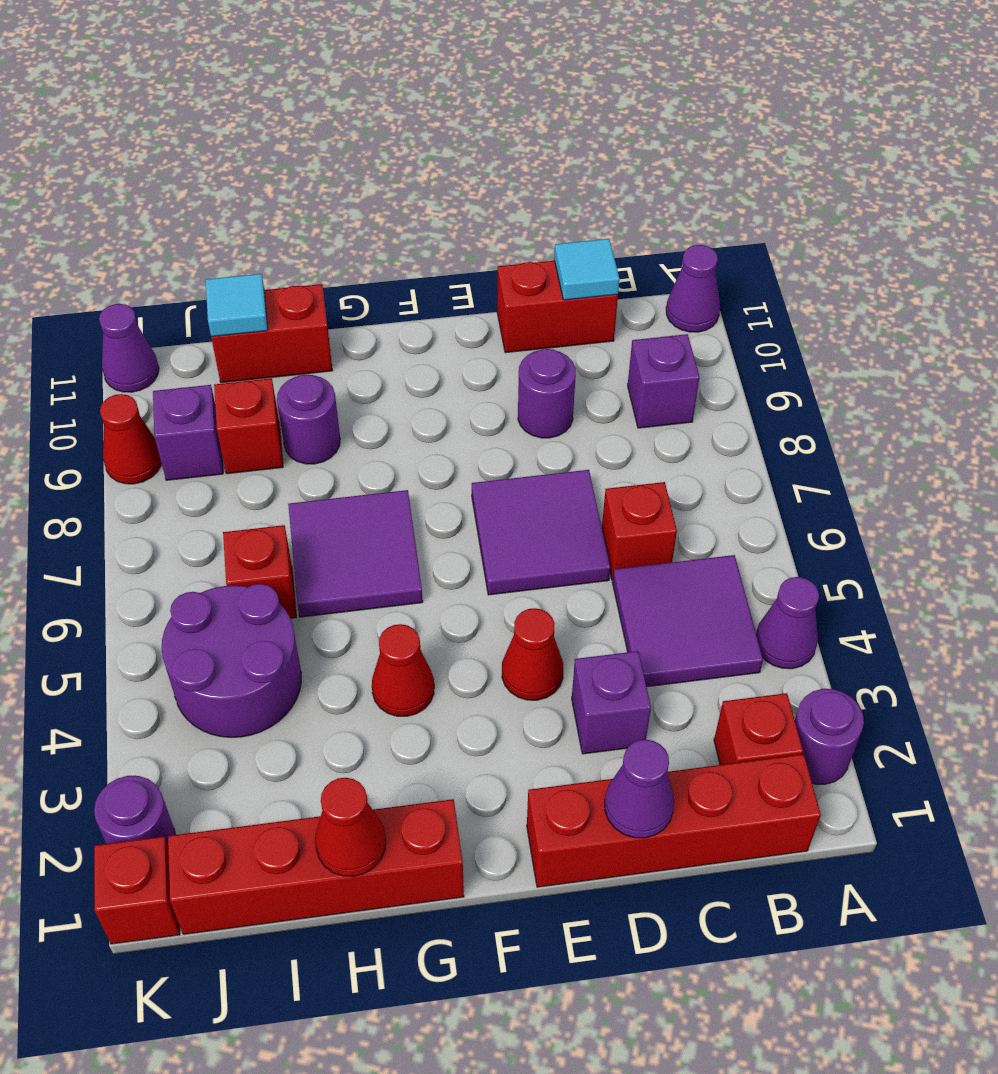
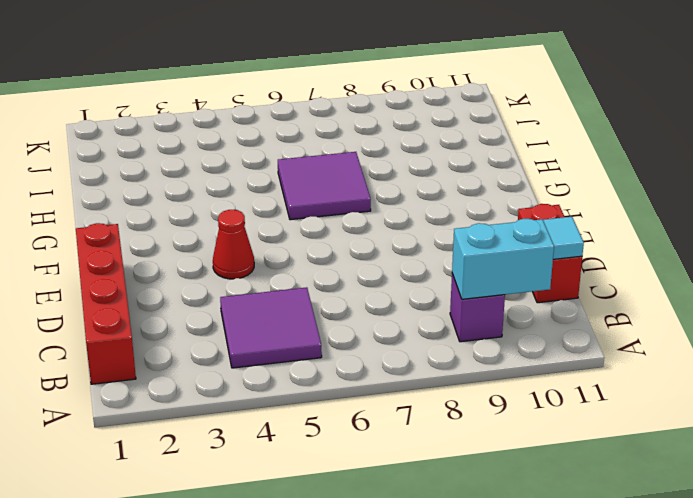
cyan brick B9:B10 level 2 -> none
none -> purple round brick A2 level 1
none -> purple cone A4 level 1
none -> purple cone A11 level 1
none -> red brick B2 level 1

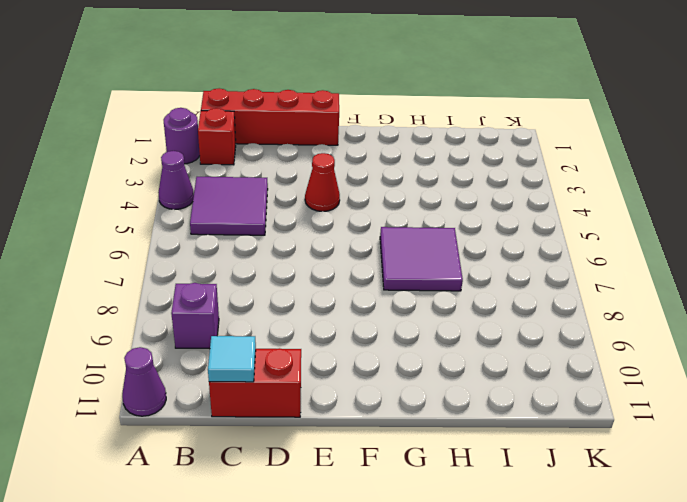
none -> red brick C6 level 1
none -> purple brick D3 level 1
none -> purple tile D6:E7 level 1
none -> purple round brick D9 level 1

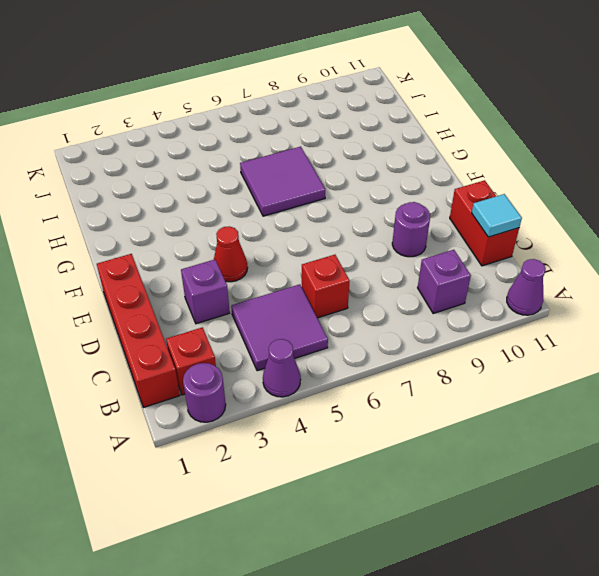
none -> purple tile D6:E7 level 1
none -> red brick G1:J1 level 1
none -> red cone G4 level 1
none -> purple round brick H9 level 1

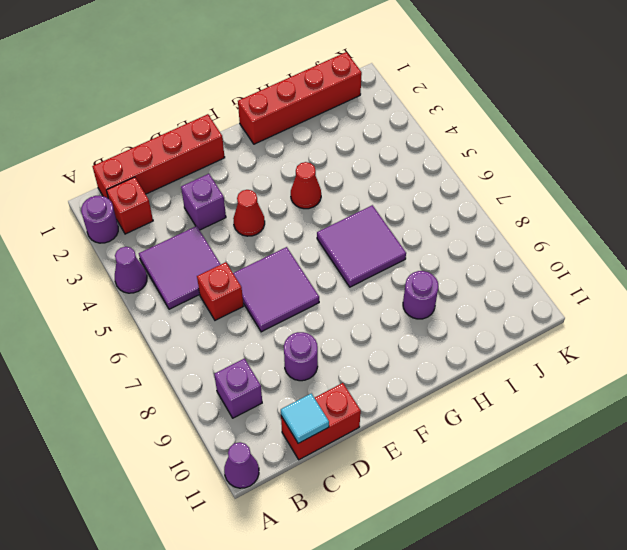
none -> red brick H11:I11 level 1
none -> purple round brick I4:J5 level 1
none -> red brick I6 level 1
none -> red brick I9 level 1

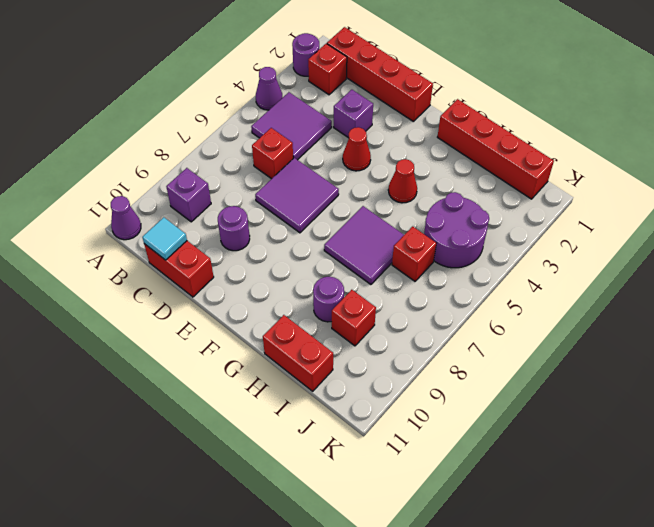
none -> purple brick J9 level 1
none -> red brick K1 level 1
none -> purple round brick K2 level 1
none -> red cone K9 level 1

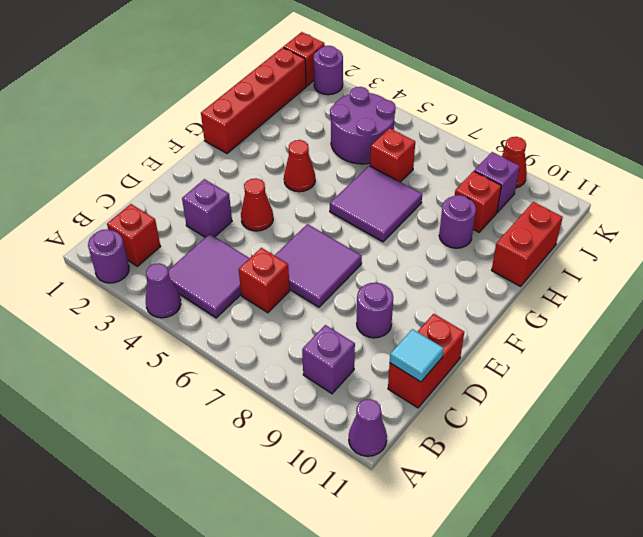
none -> red brick B1:E1 level 1
none -> purple cone K11 level 1
none -> purple cone D1 level 2
none -> red cone H1 level 2

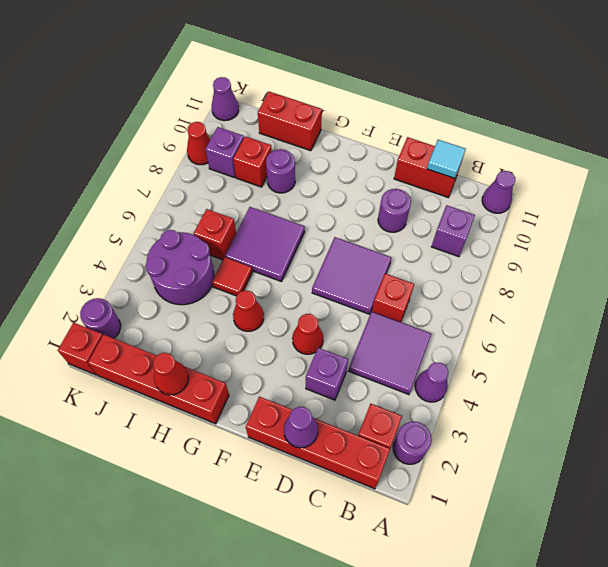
red tile H5 level 1 -> none
none -> cyan tile I11 level 2

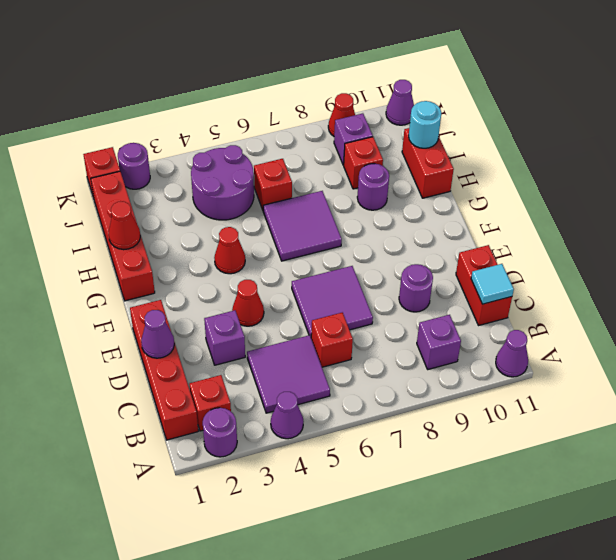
cyan round brick I11 level 2 -> cyan tile I11 level 2

